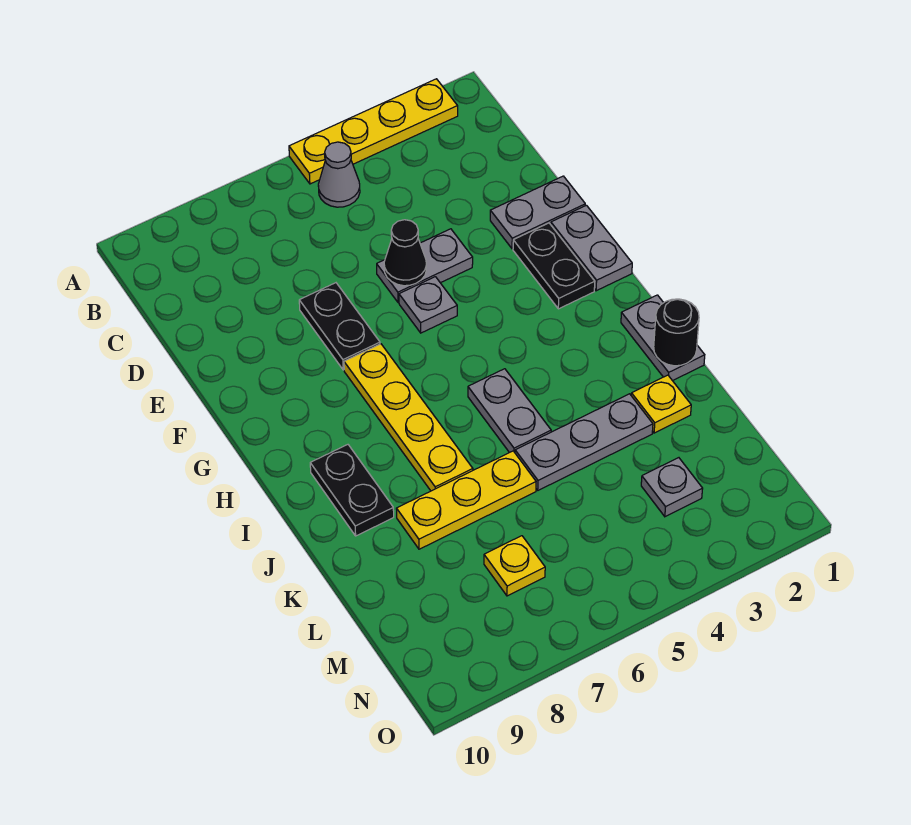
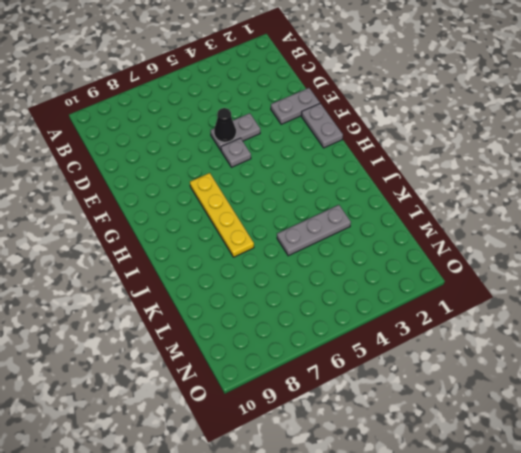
none -> yellow plate A2:A5 level 1
none -> grey cone B5 level 1
none -> black plate E7:F7 level 1

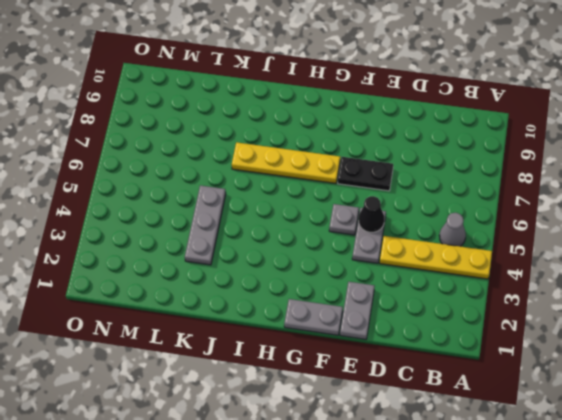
yellow plate A4:D4 level 1 -> yellow plate A2:A5 level 1
none -> black plate F2:G2 level 1
none -> grey plate I1:J1 level 1
none -> grey plate I5:J5 level 1

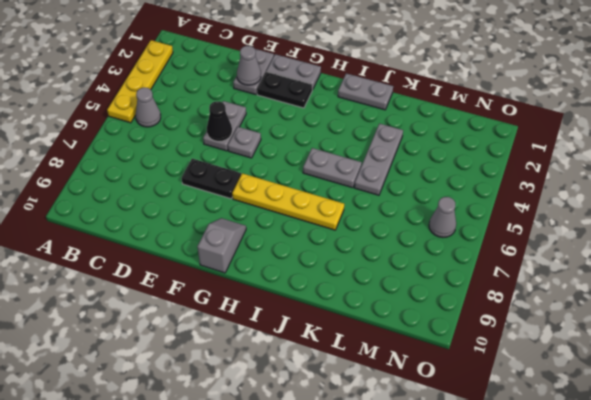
grey cone E2 level 2 -> none
grey slope G9:G10 level 1 top 10 -> none
grey cone N6 level 1 -> none
none -> black plate I9:J9 level 1
none -> yellow plate K2 level 1
none -> yellow plate K6:K8 level 1

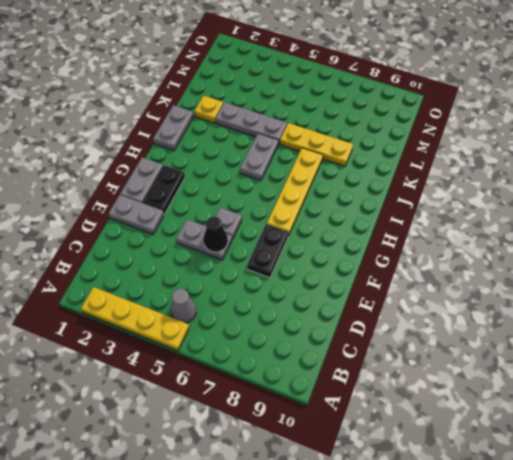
none -> black plate I9:J9 level 1
none -> grey plate M3 level 1
none -> yellow plate M7 level 1

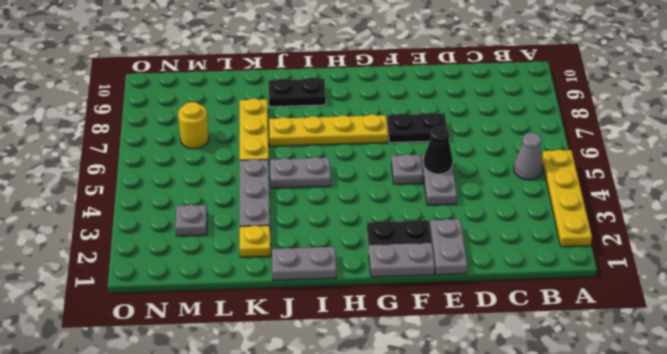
yellow round brick M7 level 1 -> yellow plate M7 level 1
none -> black round brick J1 level 2

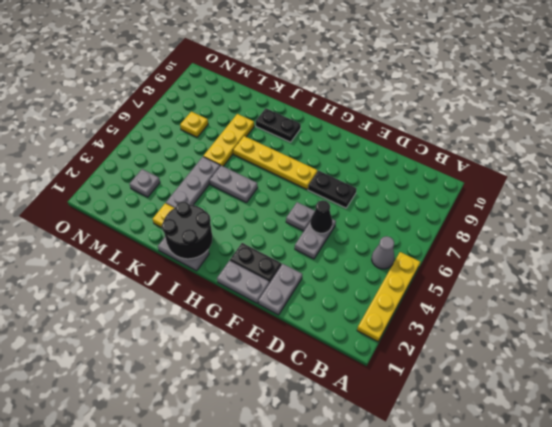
black round brick I1:J2 level 2 -> black round brick J1 level 2

